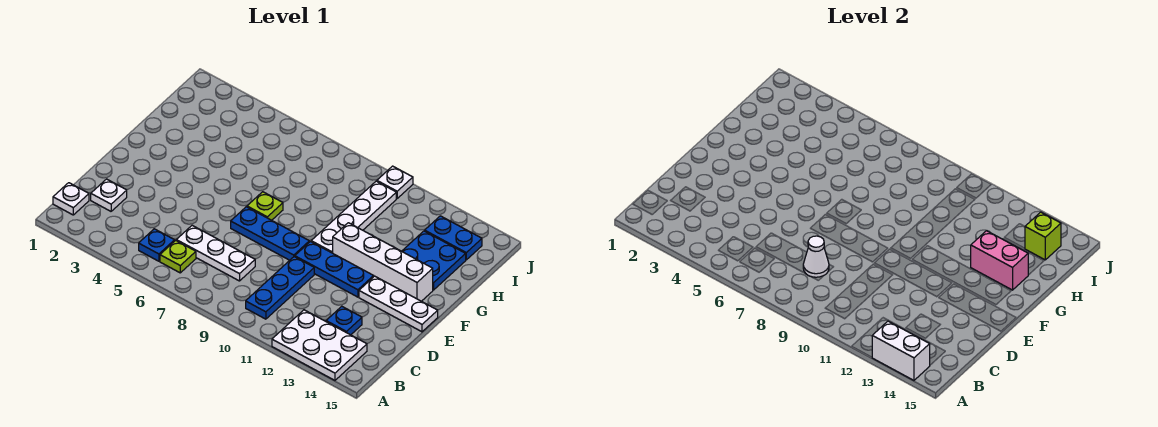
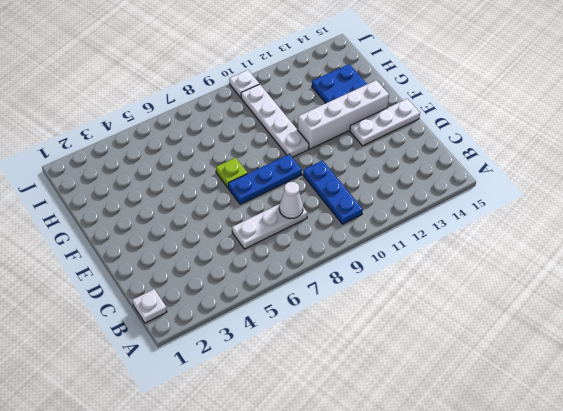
none -> white plate A12:B14 level 1
none -> blue plate B5 level 1
none -> lime plate B6 level 1

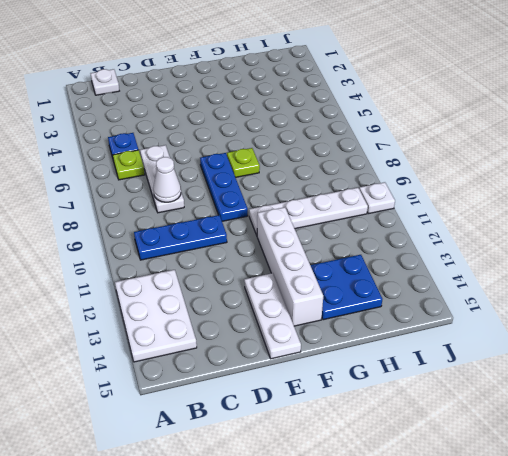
none -> white plate C2 level 1
none -> blue plate C13 level 1
none -> blue plate E10:E12 level 1

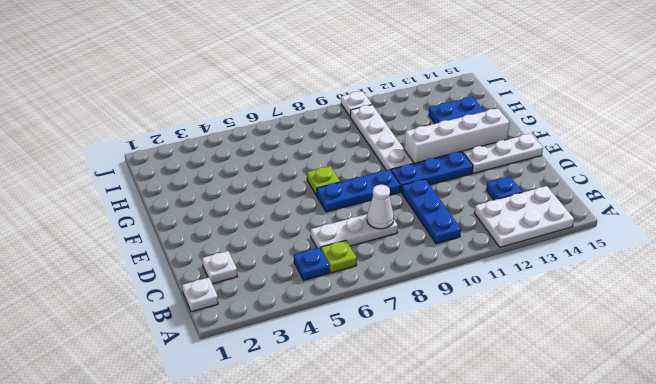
none -> blue plate I13:I14 level 1
none -> white brick A13:A14 level 2
none -> pink brick G13:G14 level 2

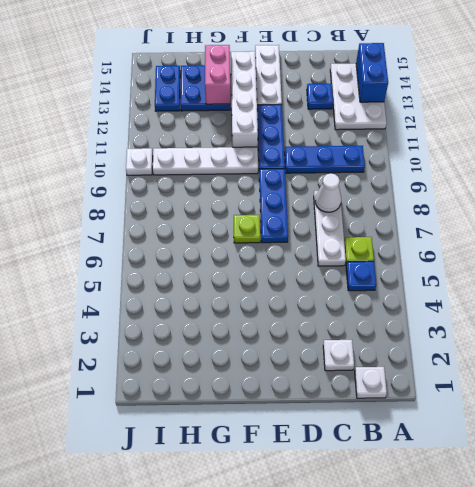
blue brick A13:A14 level 2 -> white brick A13:A14 level 2
none -> lime brick I14 level 2

